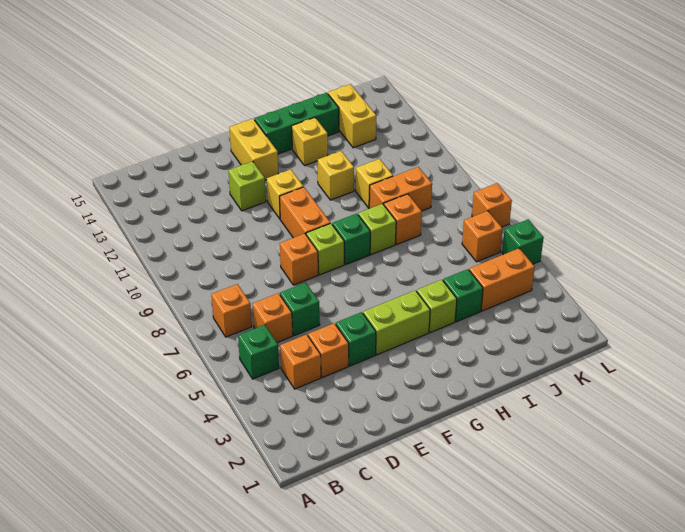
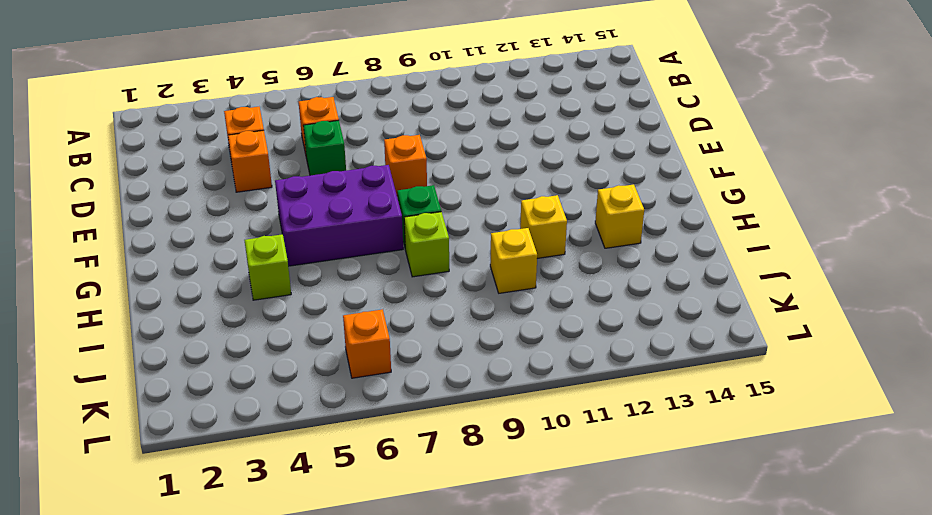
purple brick F5:G7 level 1 -> none
none -> green brick B5 level 1
none -> orange brick B7 level 1
none -> green brick E4 level 1

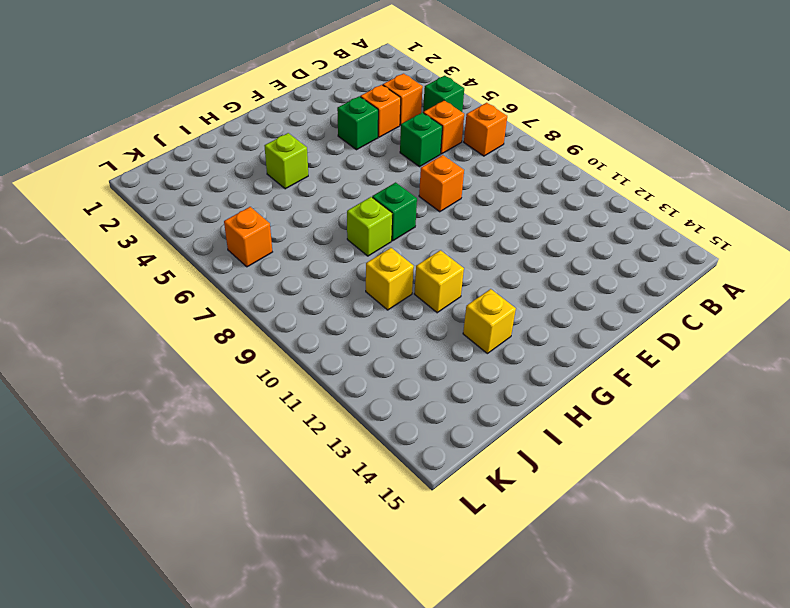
none -> lime brick E12 level 1
none -> lime brick F4:G4 level 1
none -> lime brick F8 level 1

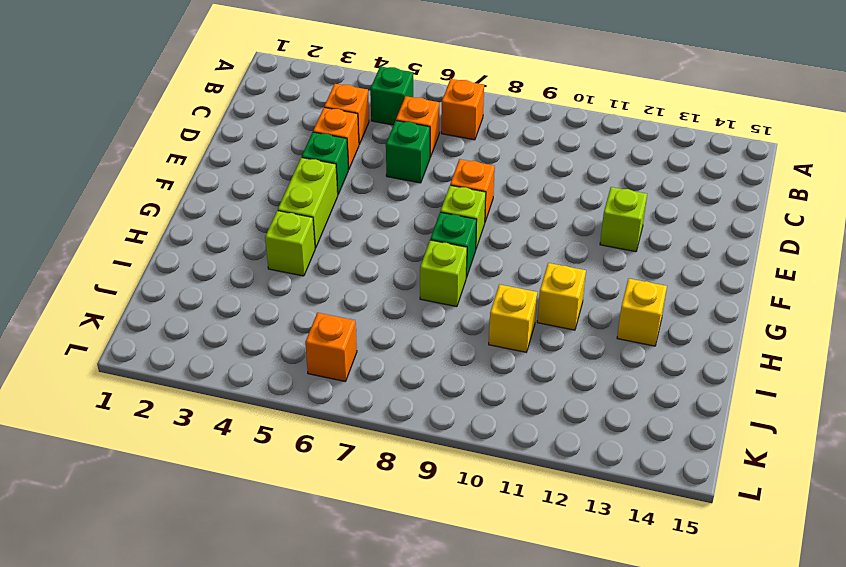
none -> orange brick F9:F10 level 1
none -> yellow brick F11 level 1
none -> yellow brick F13:F14 level 1

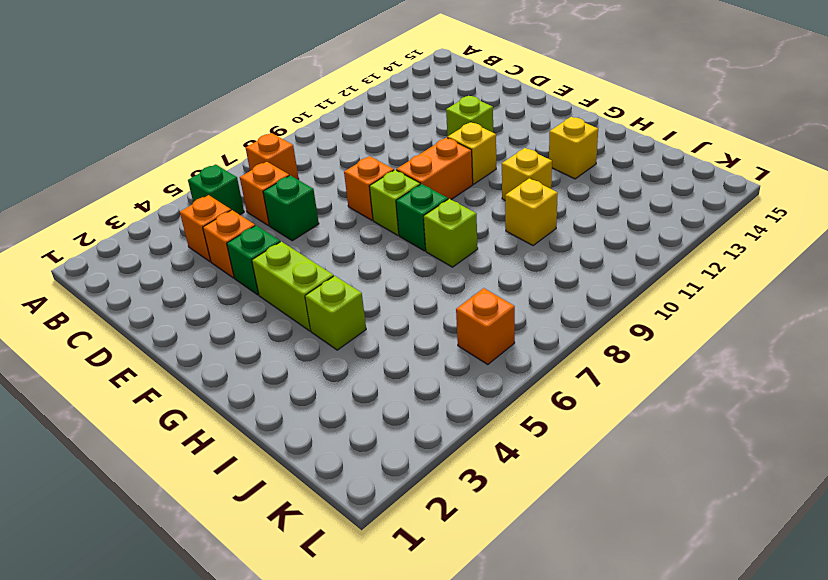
none -> yellow brick F13:F14 level 1
none -> green brick G14:I14 level 1
none -> green brick I4 level 1

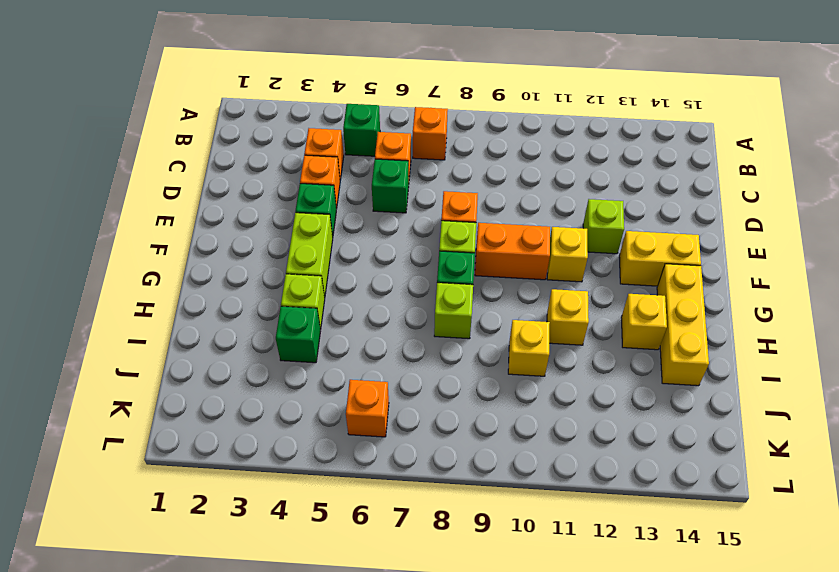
yellow brick G14:I14 level 1 -> green brick G14:I14 level 1
none -> orange brick I8 level 1
none -> orange brick I9:J9 level 1
none -> orange brick J4:K4 level 1

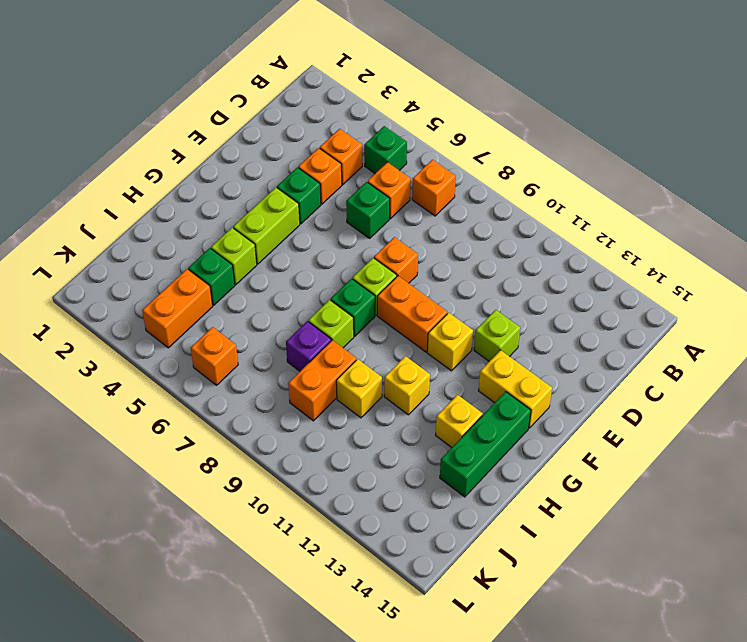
purple brick I8 level 1 -> orange brick I8 level 1
none -> yellow brick J13:J14 level 1
none -> green brick L5 level 1
none -> orange brick L7 level 1

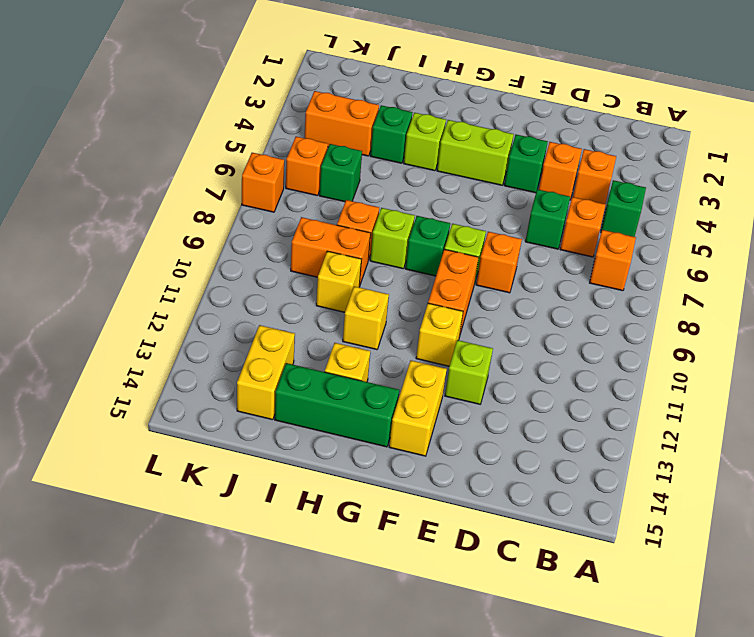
green brick J6 level 1 -> green brick L5 level 1

